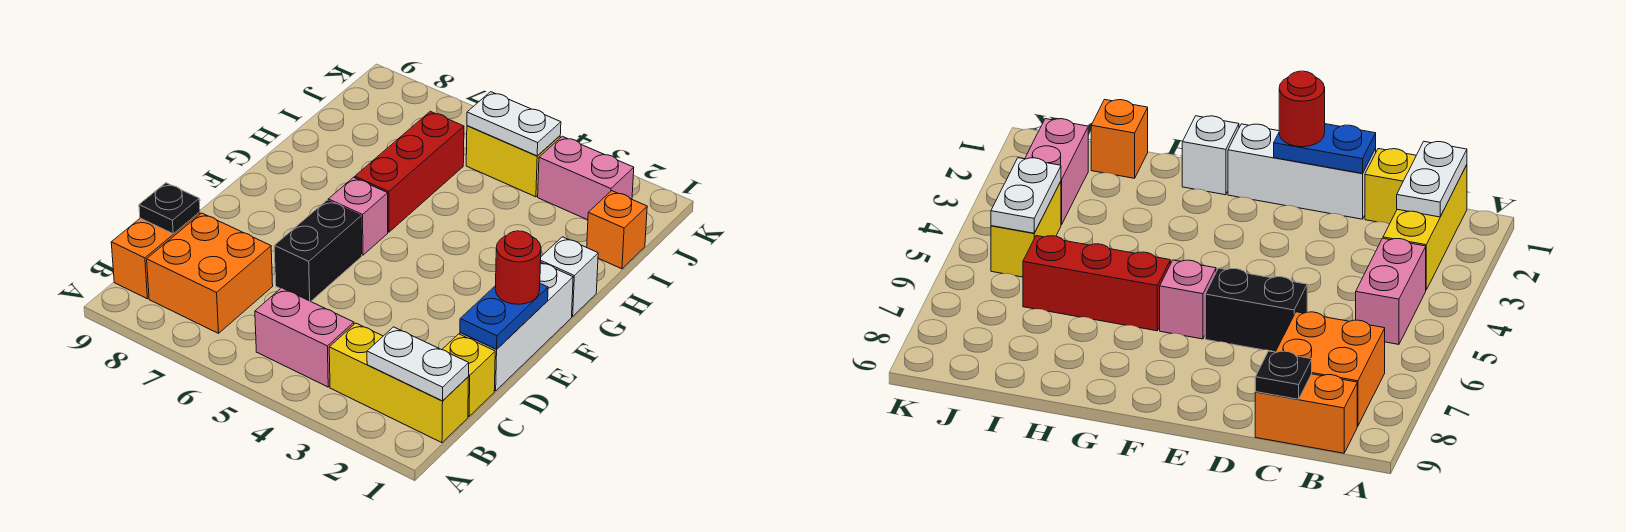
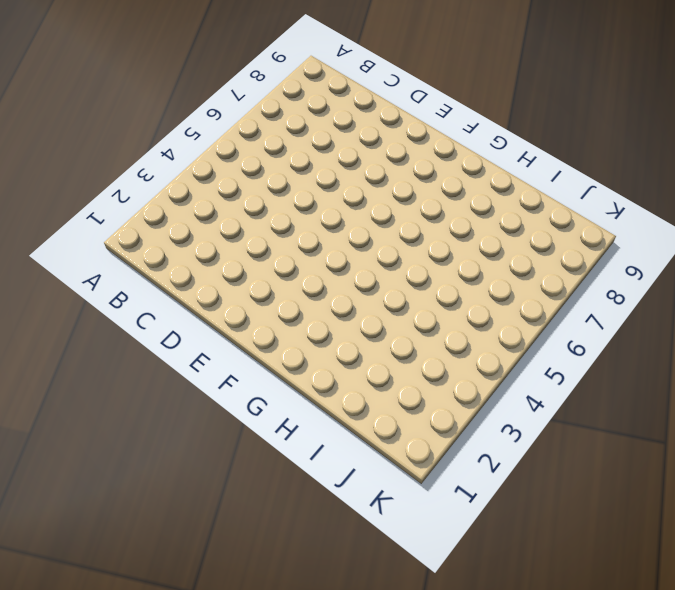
none -> yellow brick B1:B3 level 1
none -> pink brick B4:B5 level 1
none -> orange brick B7:C8 level 1

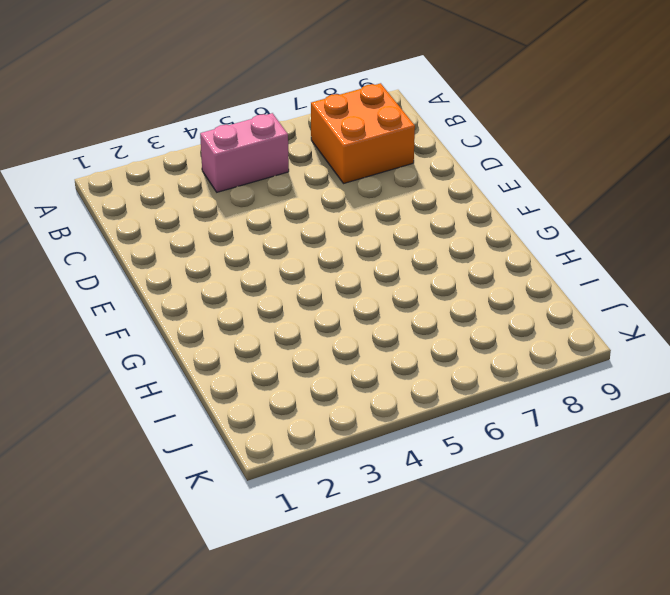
none -> yellow brick B1:B3 level 1
none -> orange brick B9:C9 level 1
none -> yellow brick C1 level 1

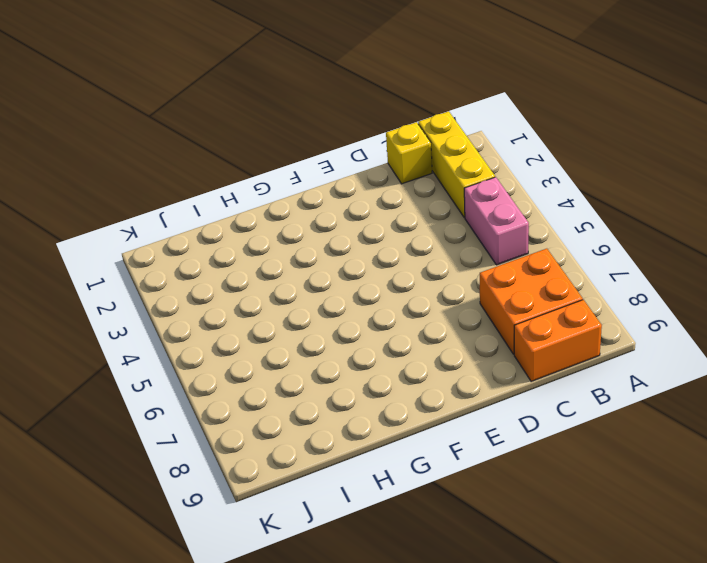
none -> white brick D1:F1 level 1
none -> black brick D6:E6 level 1
none -> pink brick F6 level 1

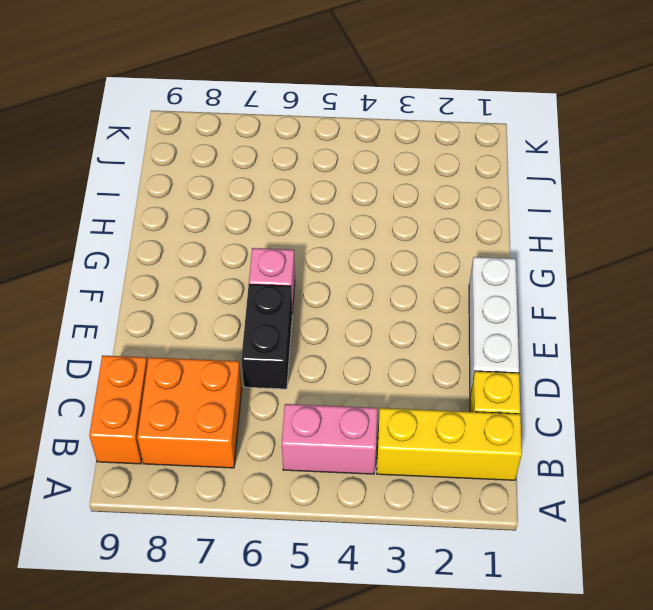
none -> white brick G1 level 1
none -> red brick G6:I6 level 1
none -> orange brick I1 level 1

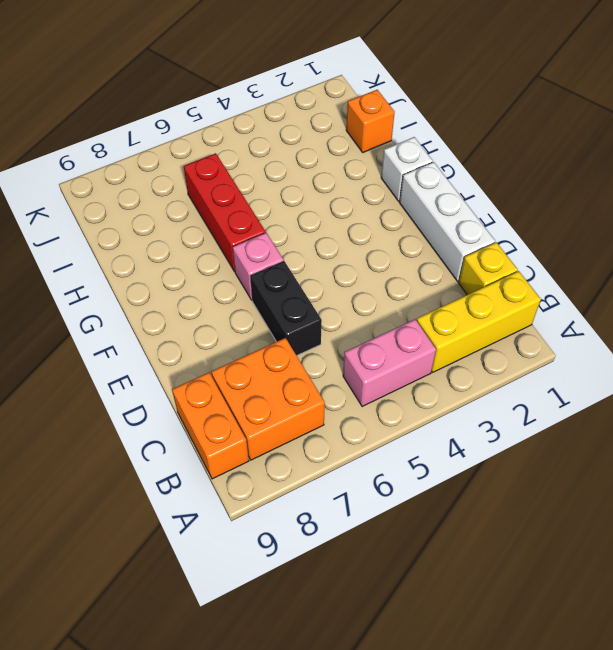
none -> pink brick J2:J3 level 1
none -> yellow brick J4:J5 level 1
none -> white plate B1:B2 level 2

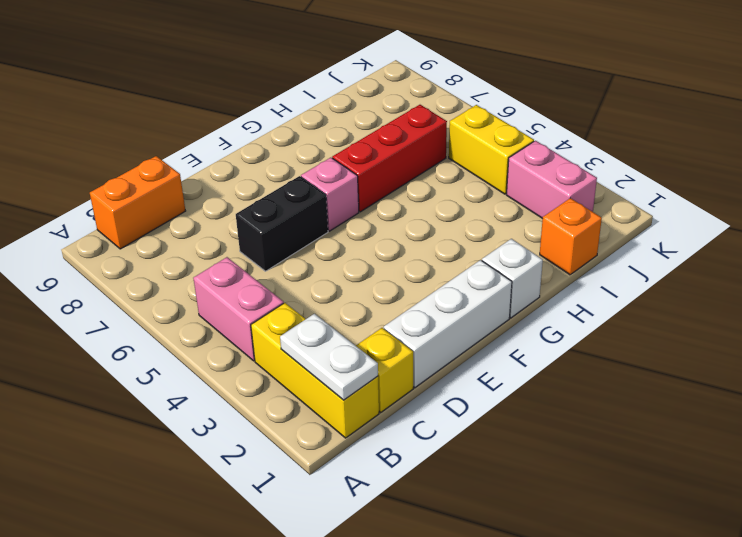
none -> orange brick B7:C8 level 1
none -> black plate C9 level 2
none -> blue plate D1:E1 level 2

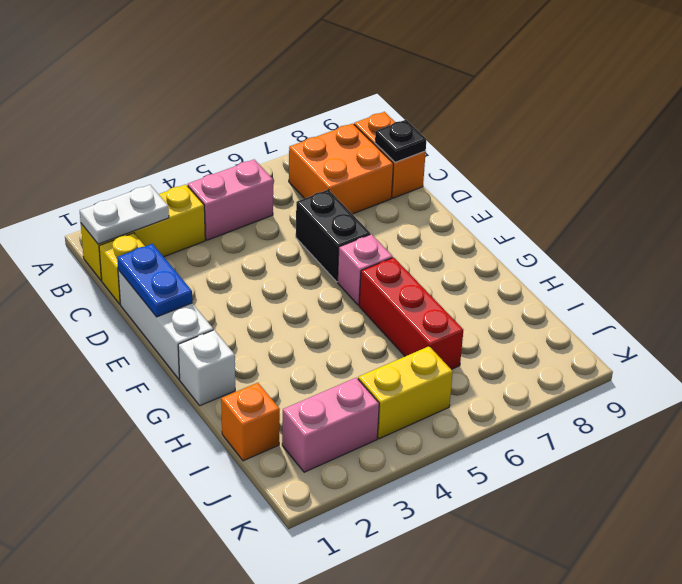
none -> white plate J4:J5 level 2
none -> red round brick E1 level 3

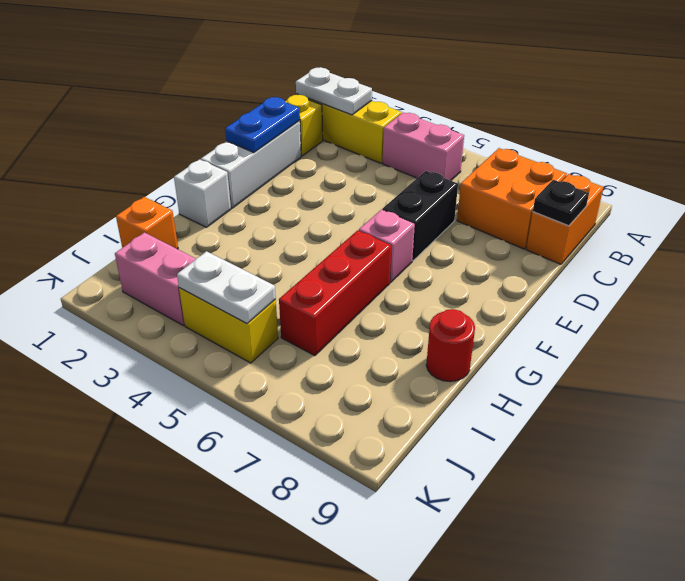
red round brick H9 level 1 -> red round brick E1 level 3

